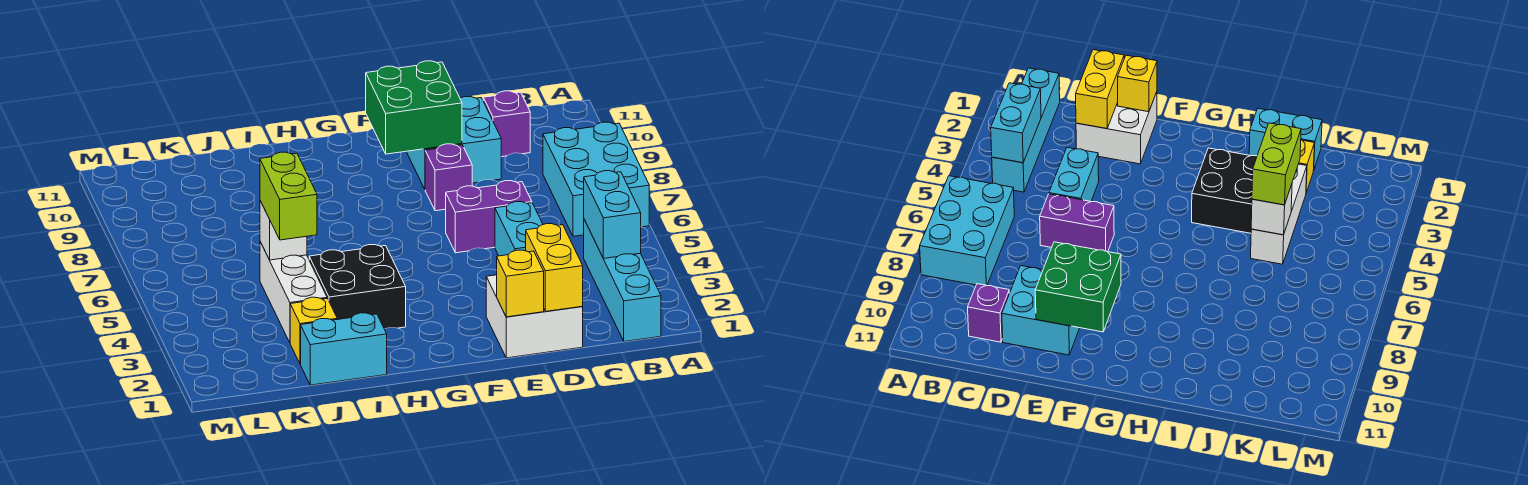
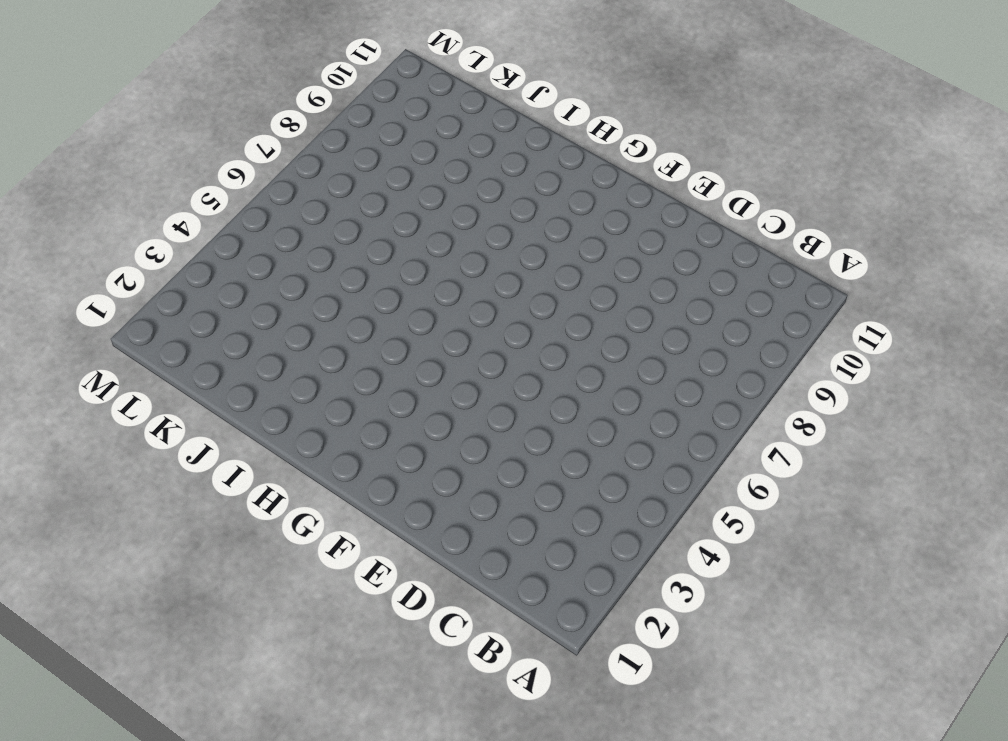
none -> cyan brick A6:B8 level 1
none -> cyan brick B1:B4 level 1
none -> purple brick C10 level 1

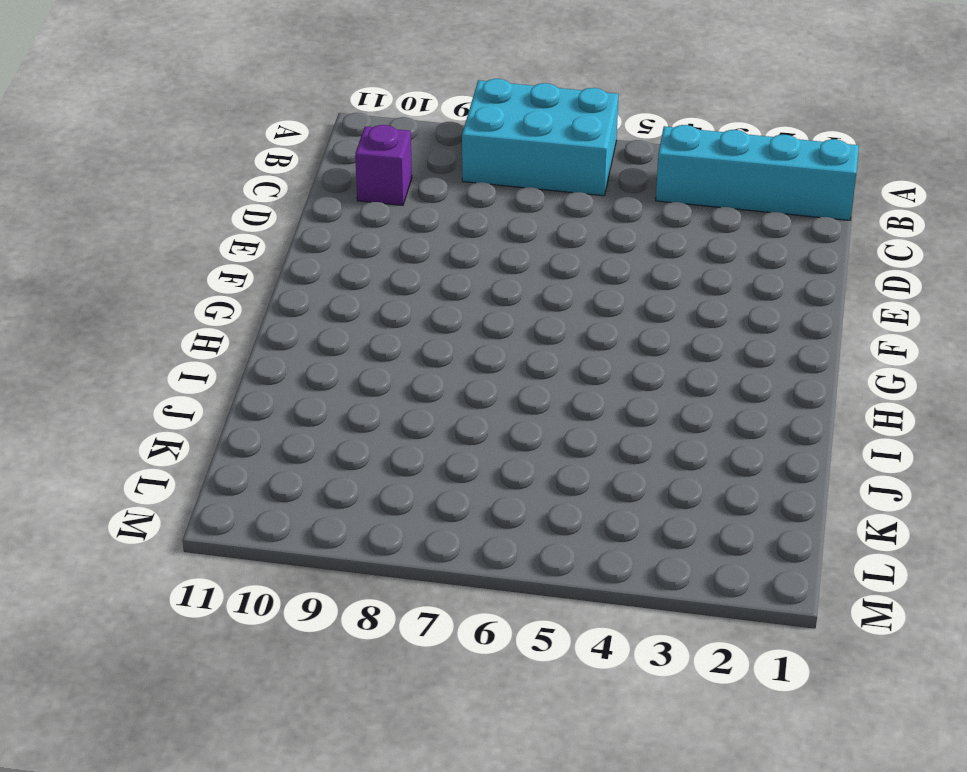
none -> white brick D1:E2 level 1
none -> cyan brick D4:D5 level 1
none -> purple brick D6:E6 level 1

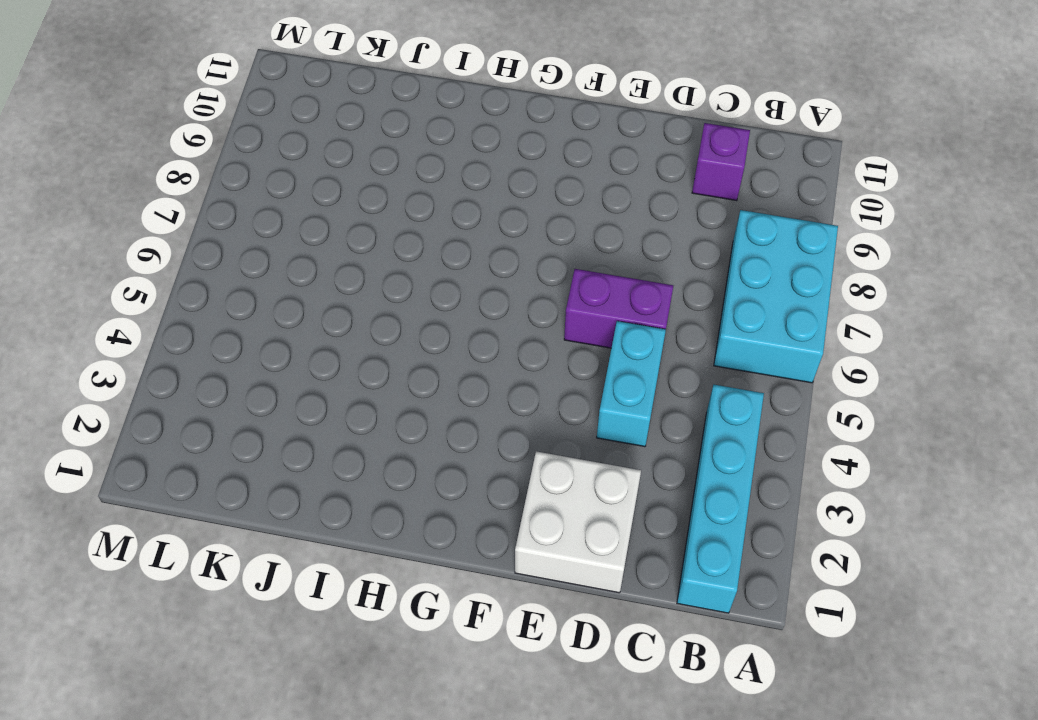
none -> cyan brick D9:E10 level 1
none -> purple brick E8 level 1
none -> black brick H3:I4 level 1

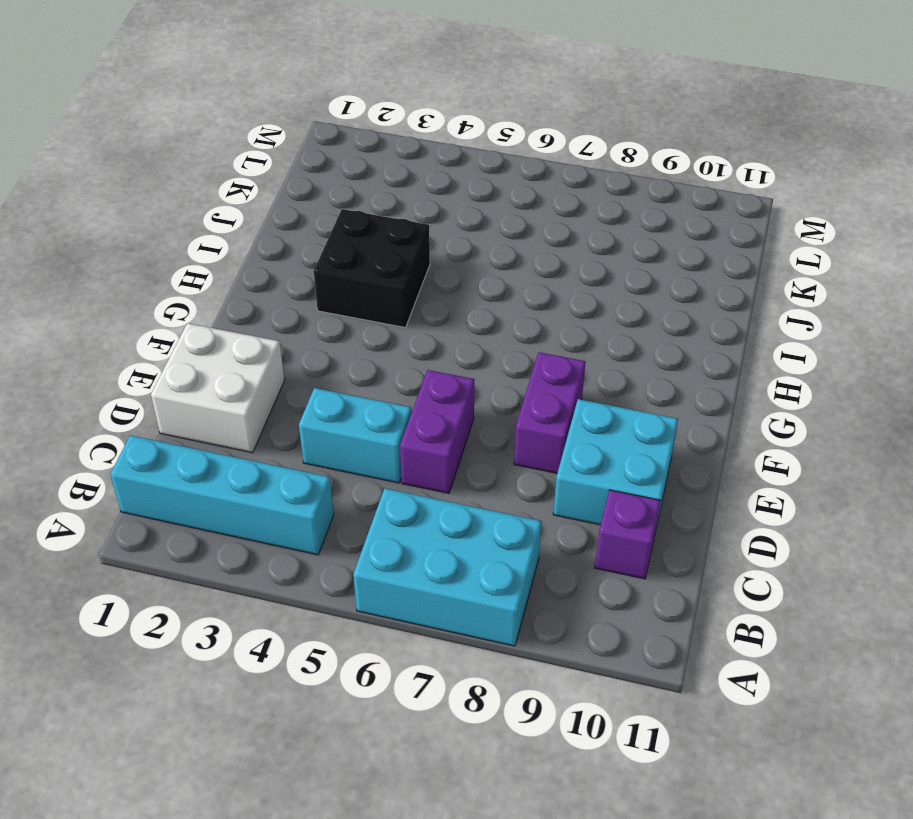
purple brick E8:F8 level 1 -> purple brick E8 level 1
none -> cyan brick I1:J1 level 1
none -> yellow brick J2 level 1
none -> white brick J3:J5 level 1

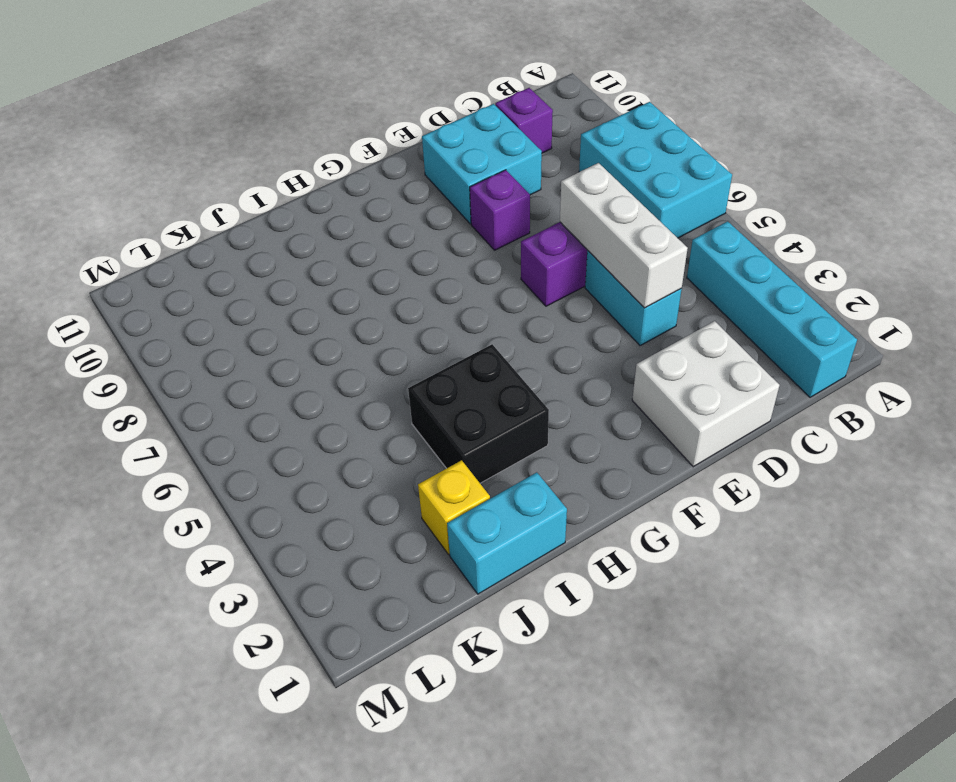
white brick D4:D6 level 2 -> white brick J3:J5 level 1
none -> cyan brick B3:B4 level 2
none -> yellow brick D1:D2 level 2
none -> yellow brick E1 level 2

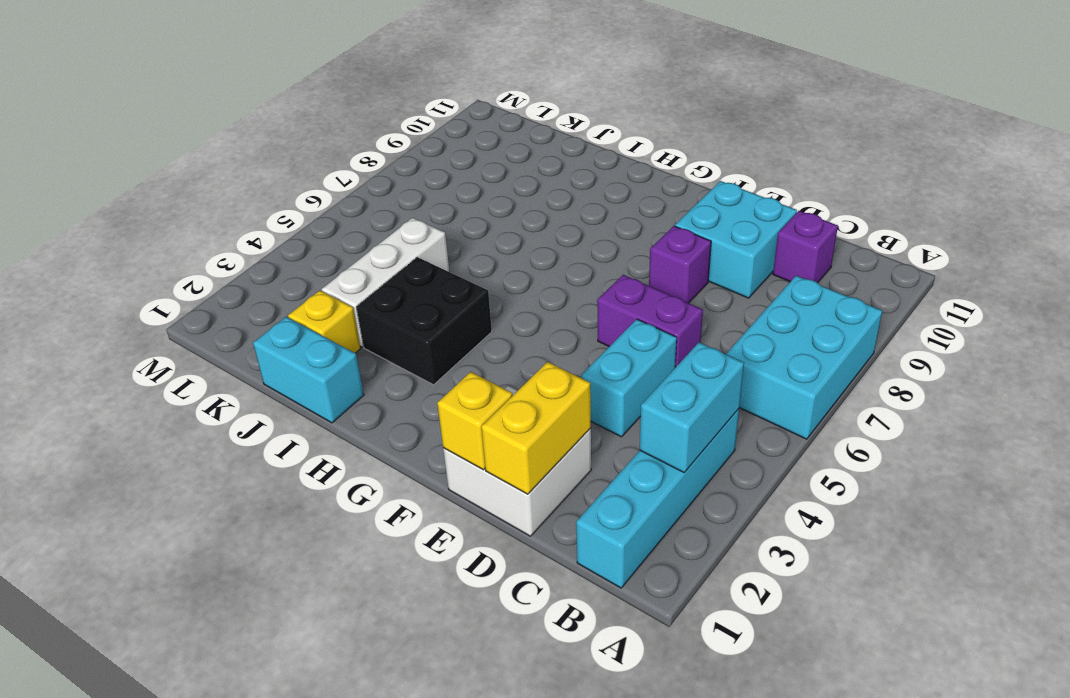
none -> green brick E9:F10 level 2
none -> white brick J5 level 2
none -> lime brick J4:J5 level 3

